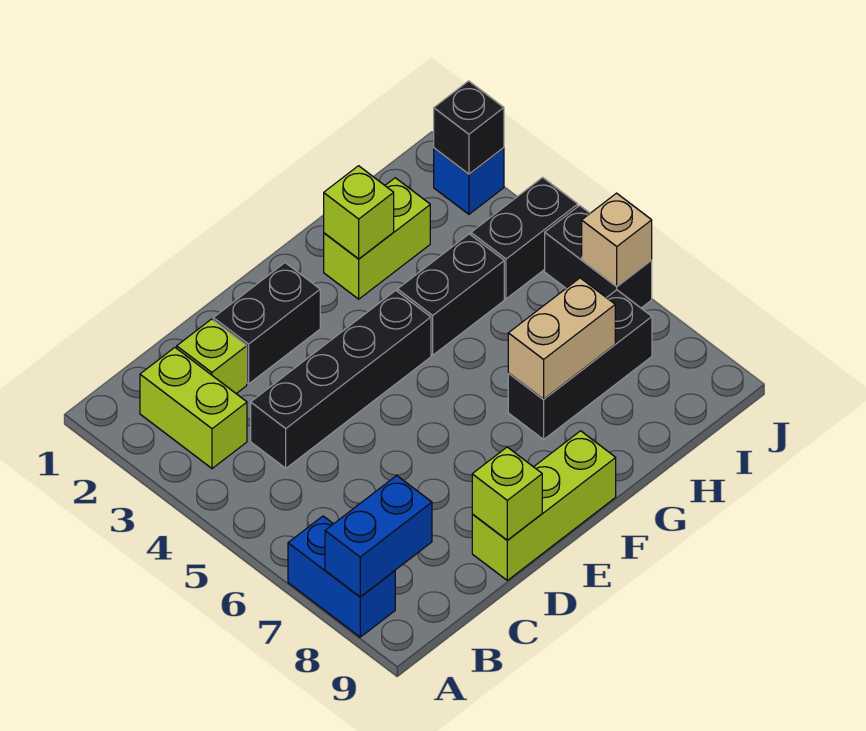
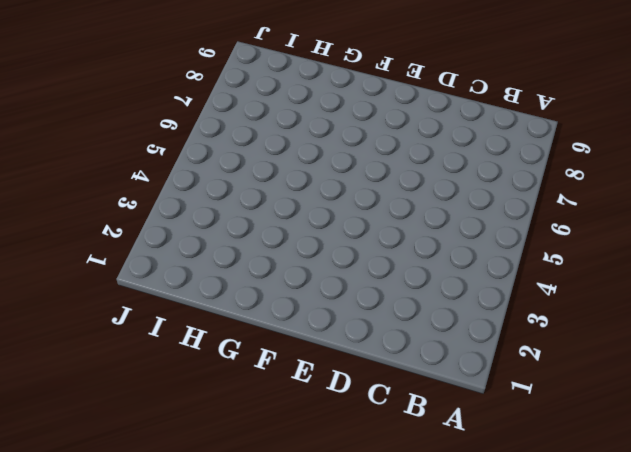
none -> blue brick A7:A8 level 1
none -> lime brick B2:B3 level 1
none -> lime brick C2 level 1

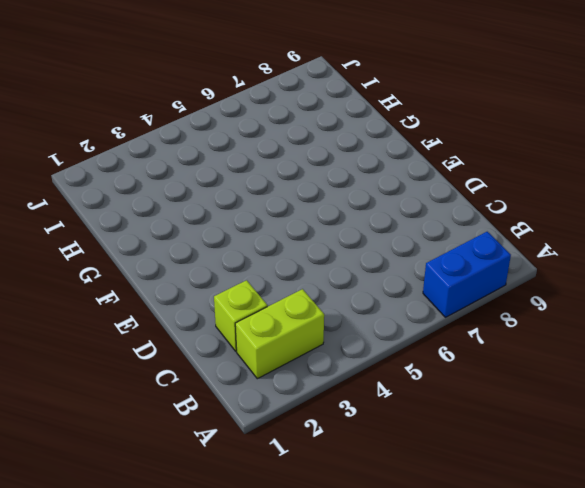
none -> black brick C4:F4 level 1
none -> black brick D2:E2 level 1
none -> lime brick D9:F9 level 1

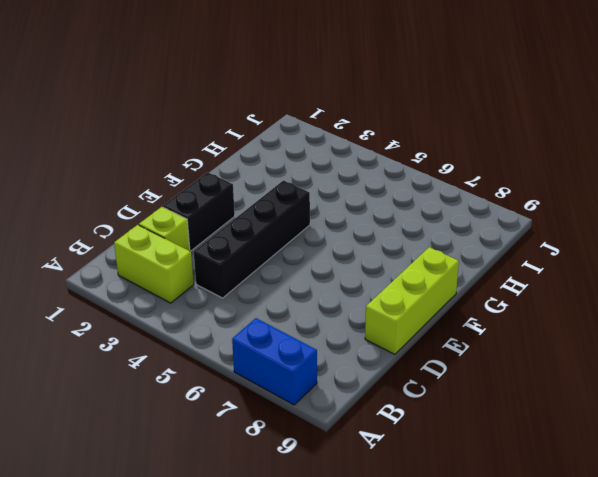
none -> lime brick G2:H2 level 1
none -> black brick G4:H4 level 1
none -> black brick G7:I7 level 1

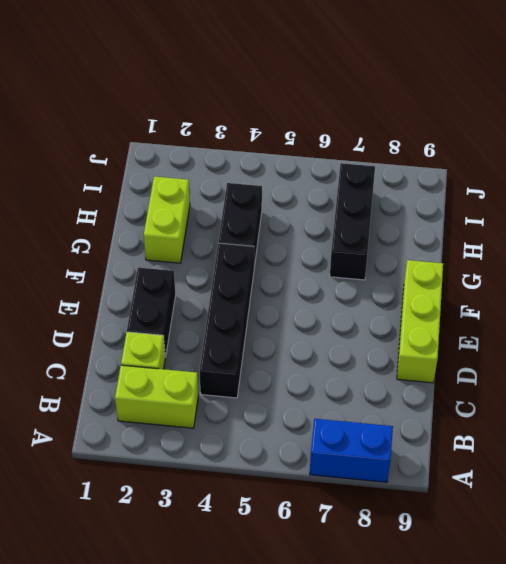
none -> black brick I4:J4 level 1
none -> blue brick J2 level 1
none -> black brick J5:J6 level 1

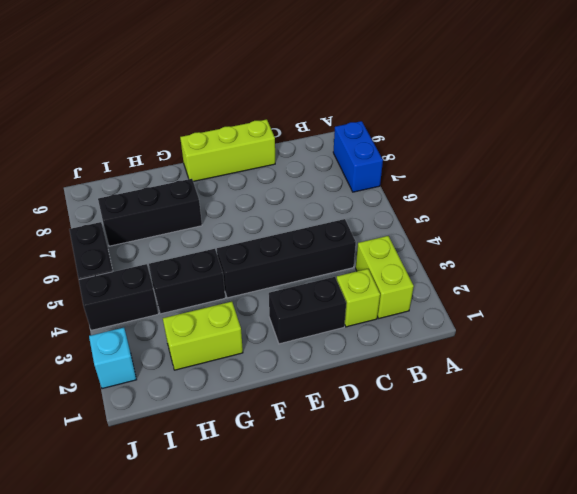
cyan brick J2 level 1 -> blue brick J2 level 1
none -> blue brick A8:B8 level 2
none -> lime brick D9 level 2
none -> lime brick G2 level 2

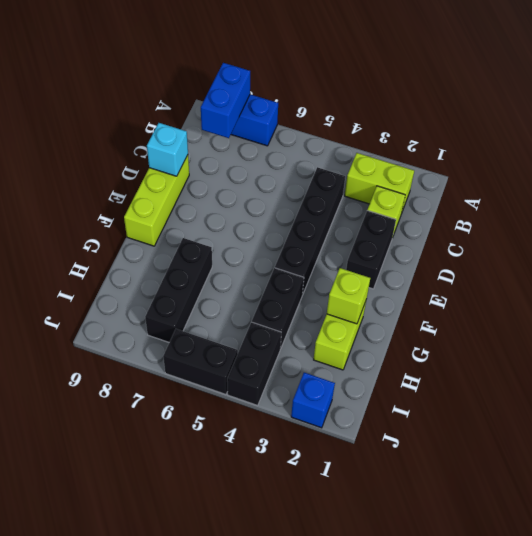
cyan brick D9 level 2 -> lime brick D9 level 2
none -> tan brick G7:H7 level 2
none -> black brick J2 level 2
none -> tan brick J6 level 2

